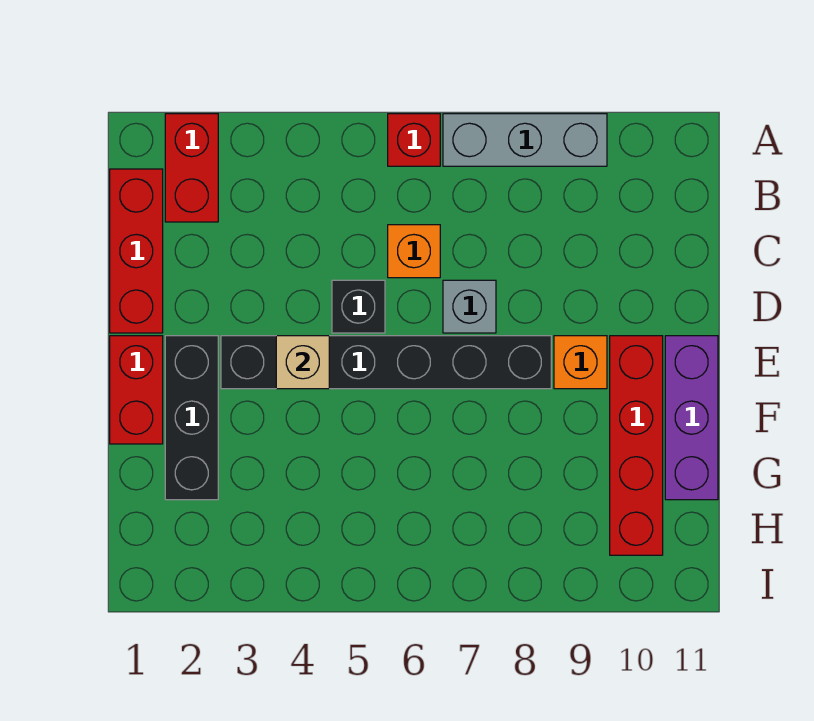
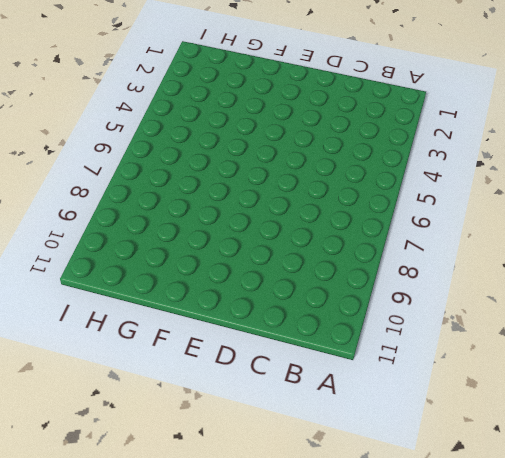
none -> red brick A2:B2 level 1
none -> red brick A6 level 1
none -> grey brick A7:A9 level 1

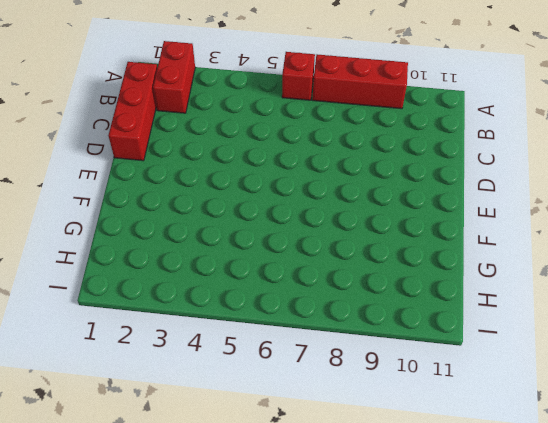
red brick A7:A9 level 1 -> grey brick A7:A9 level 1
none -> orange brick C6 level 1
none -> black brick D5 level 1
none -> grey brick D7 level 1

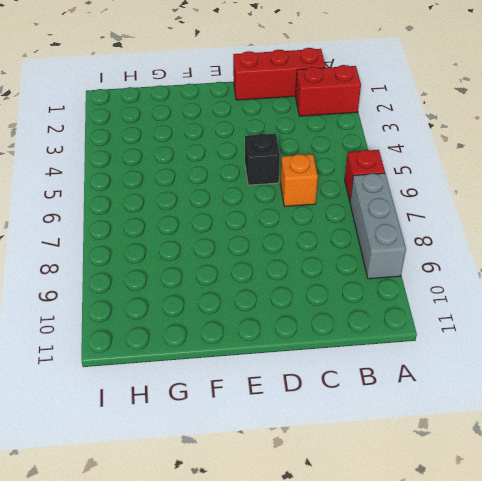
none -> grey brick D7 level 1
none -> red brick E1:F1 level 1
none -> black brick E2:G2 level 1

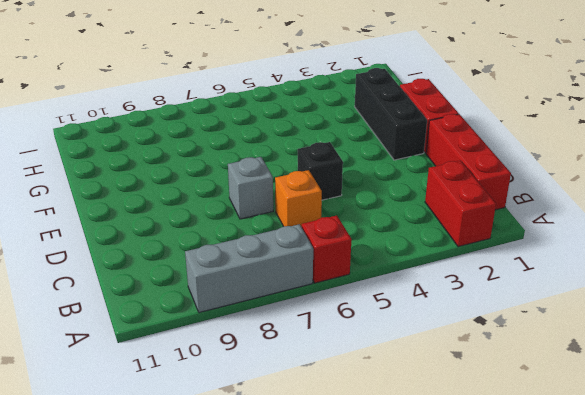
none -> black brick E3:E8 level 1
none -> orange brick E9 level 1
none -> red brick E10:H10 level 1

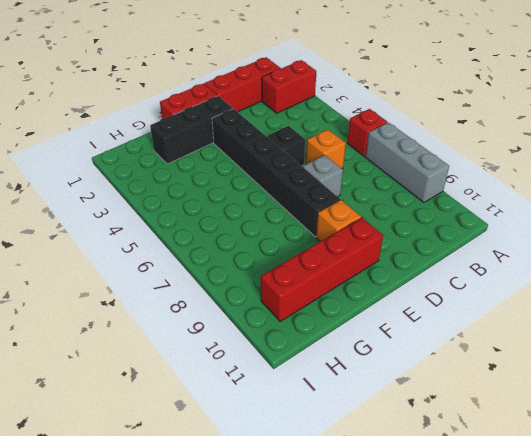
none -> purple brick E11:G11 level 1
none -> tan brick E4 level 2

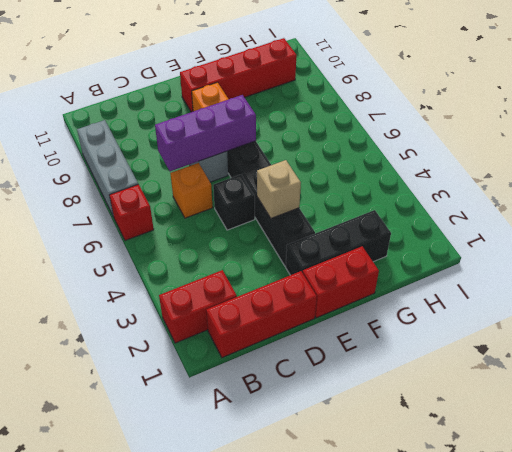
purple brick C7:E7 level 2 -> purple brick E11:G11 level 1

